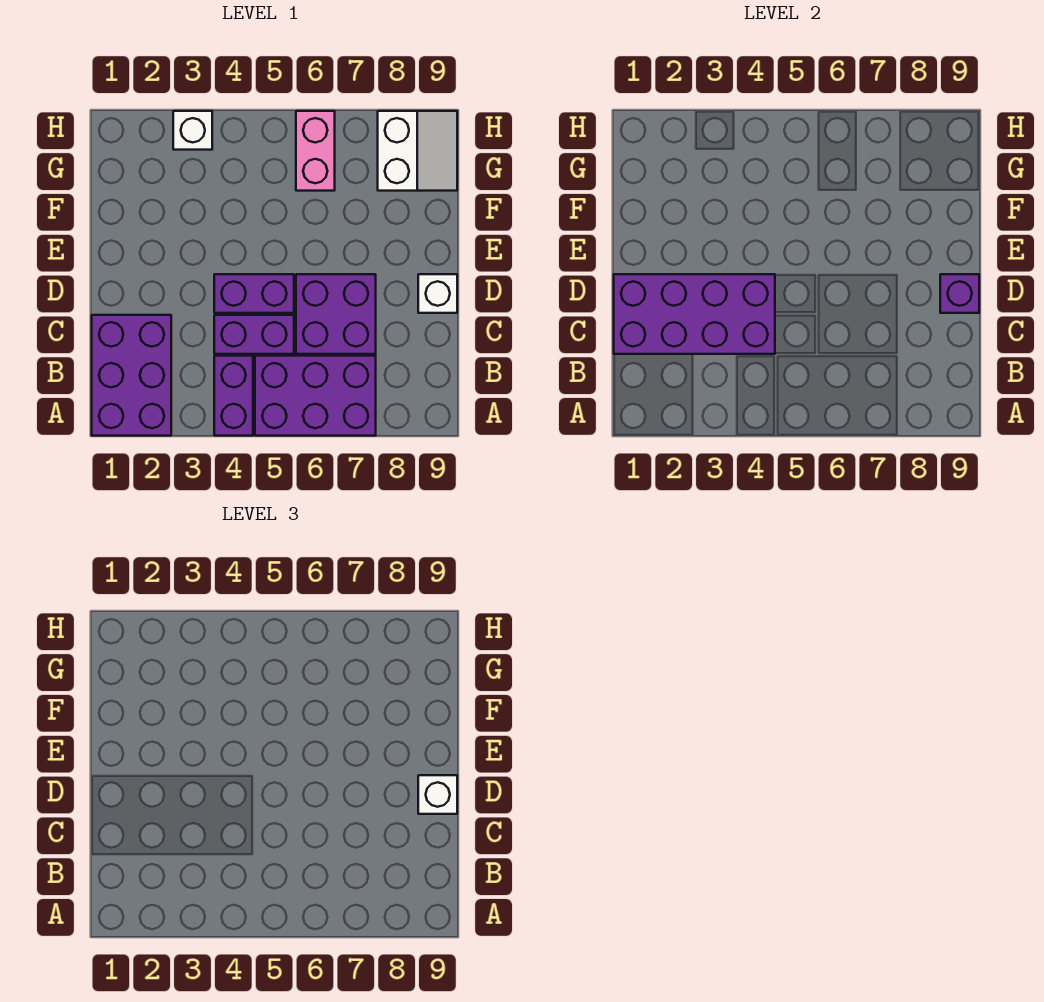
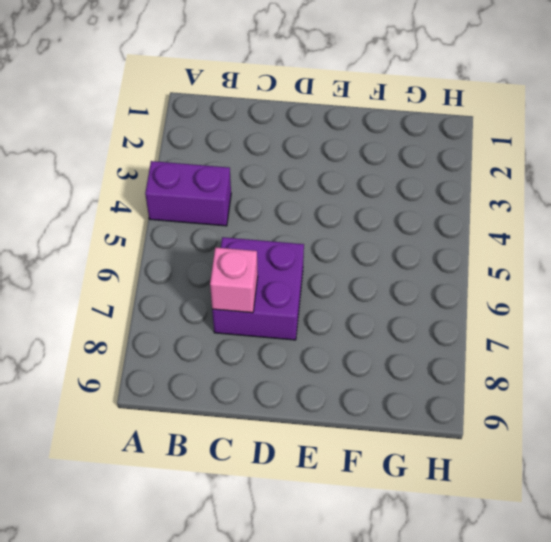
pink brick C7 level 2 -> none
none -> purple brick A1:C2 level 1
none -> purple brick A5:B7 level 1
none -> purple brick C4:C5 level 1

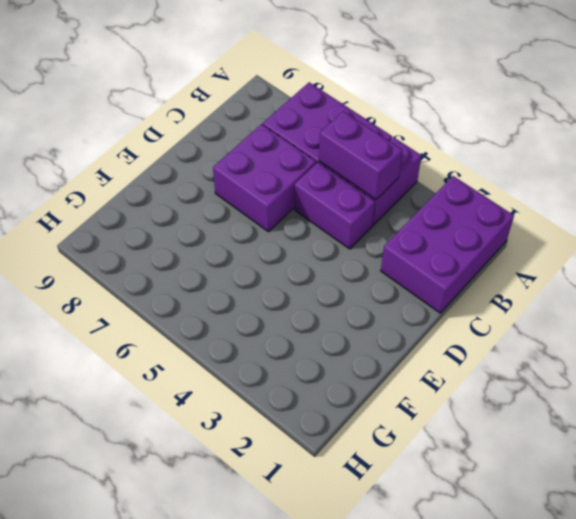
purple brick B4:B5 level 2 -> purple brick D4:D5 level 1
none -> white brick D9 level 1
none -> pink brick G6:H6 level 1
none -> white slope G8:H9 level 1 top 8

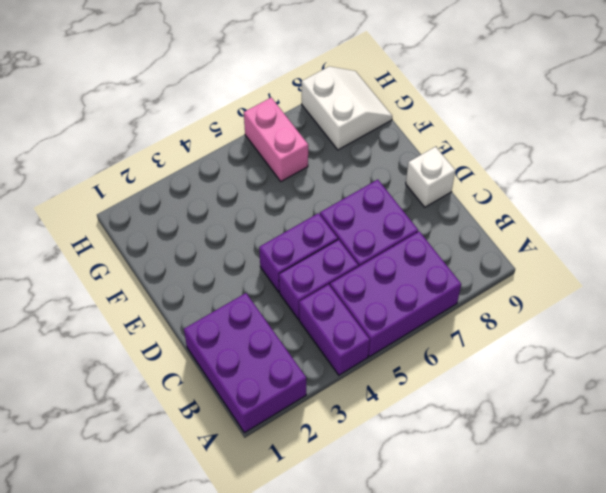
none -> white brick H3 level 1
none -> purple brick C1:D4 level 2
none -> purple brick D9 level 2

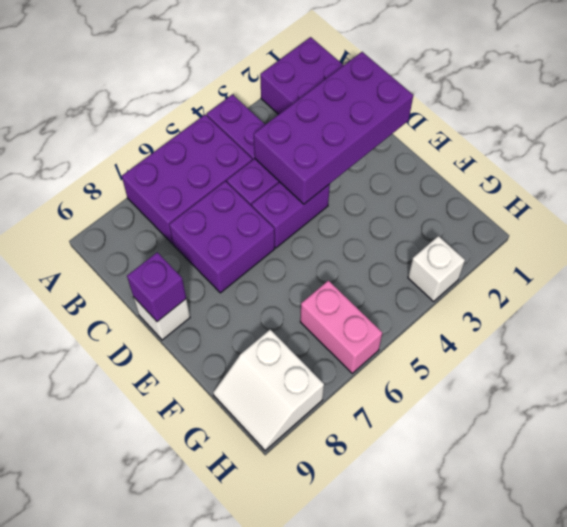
none -> white brick D9 level 3

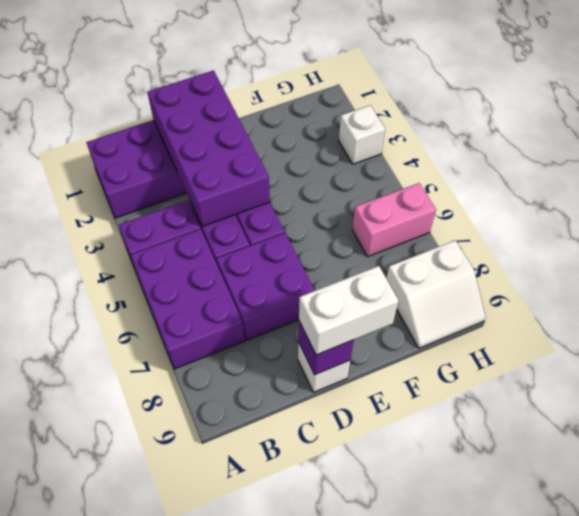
white brick D9:E9 level 3 -> white brick D9 level 3

